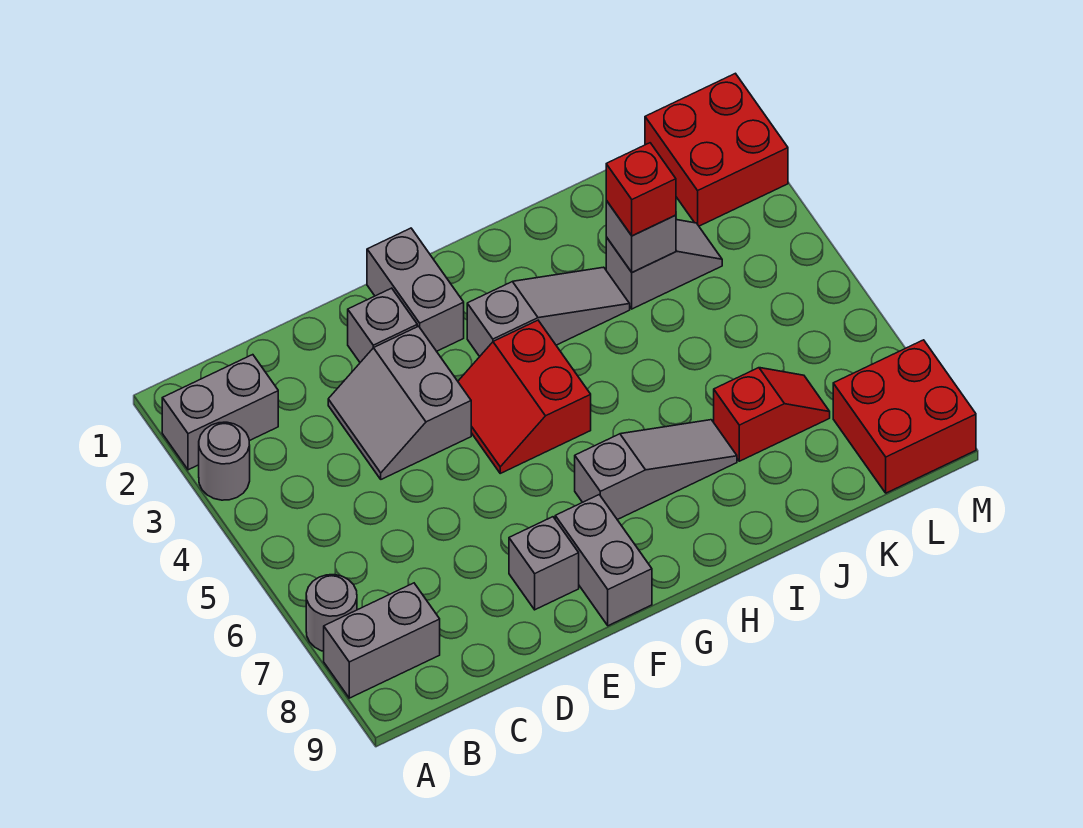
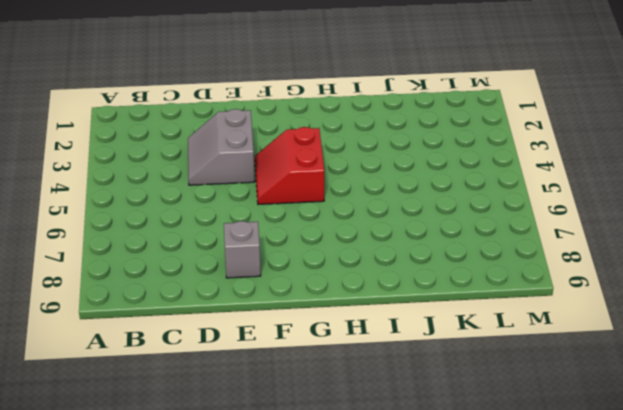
none -> grey brick A2:B2 level 1
none -> grey round brick A3 level 1
none -> grey round brick A7 level 1

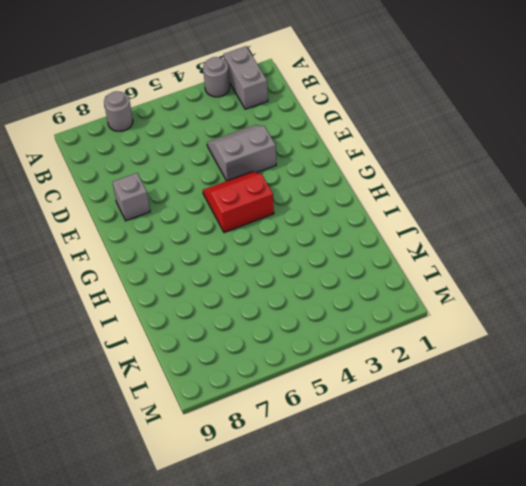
none -> grey brick A8:B8 level 1
none -> grey brick E2 level 1
none -> grey brick F1:F2 level 1

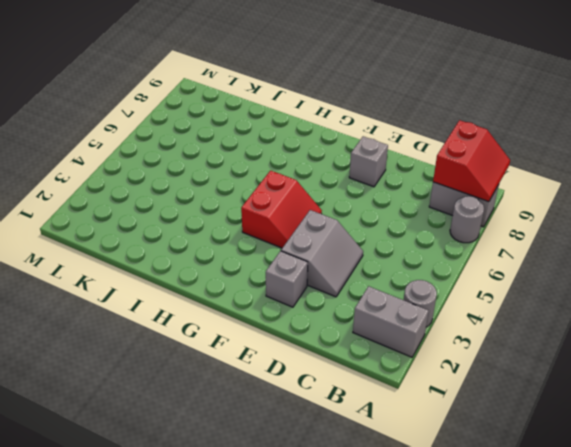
red slope A8:B9 level 2 top B -> none
none -> grey brick F1:F2 level 1
none -> grey brick F8:F9 level 1
none -> grey slope G3:I3 level 1 top G

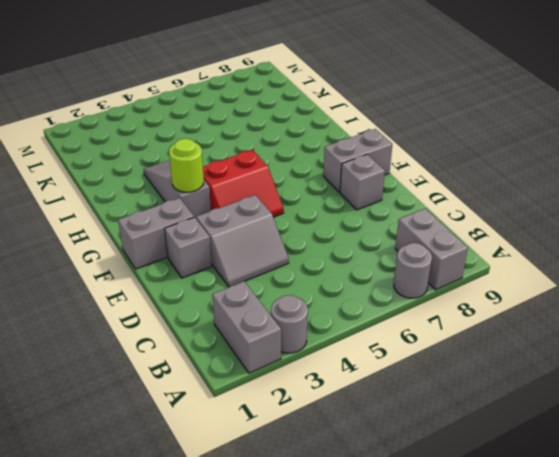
lime round brick G3 level 2 -> none
none -> grey slope G7:I7 level 1 top G
none -> grey slope J3:K3 level 1 top J
none -> red slope J7:K7 level 1 top J

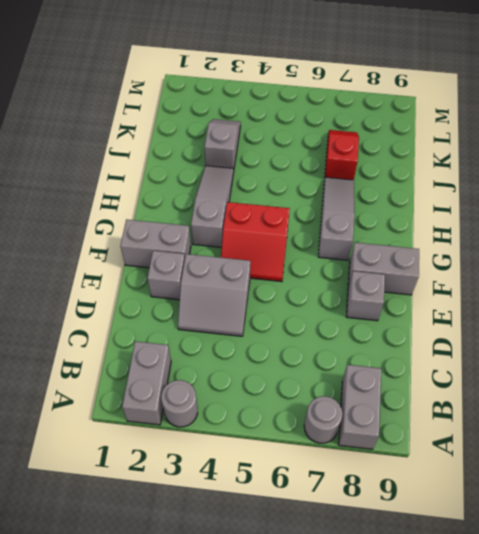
none -> red brick L1:M2 level 1
none -> red brick L8:M9 level 1
none -> grey brick J3 level 2

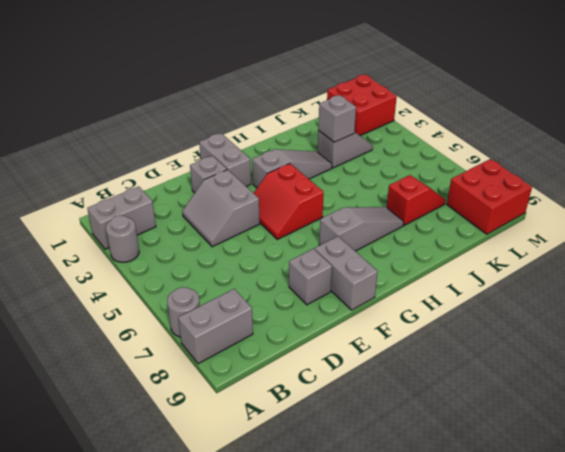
none -> red brick J3 level 3

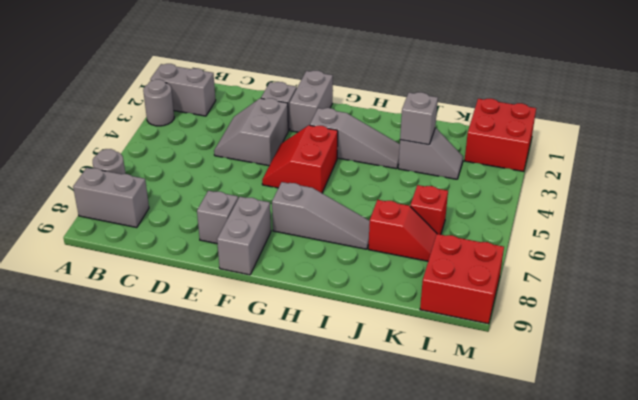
red brick K6 level 1 -> red brick J3 level 3

